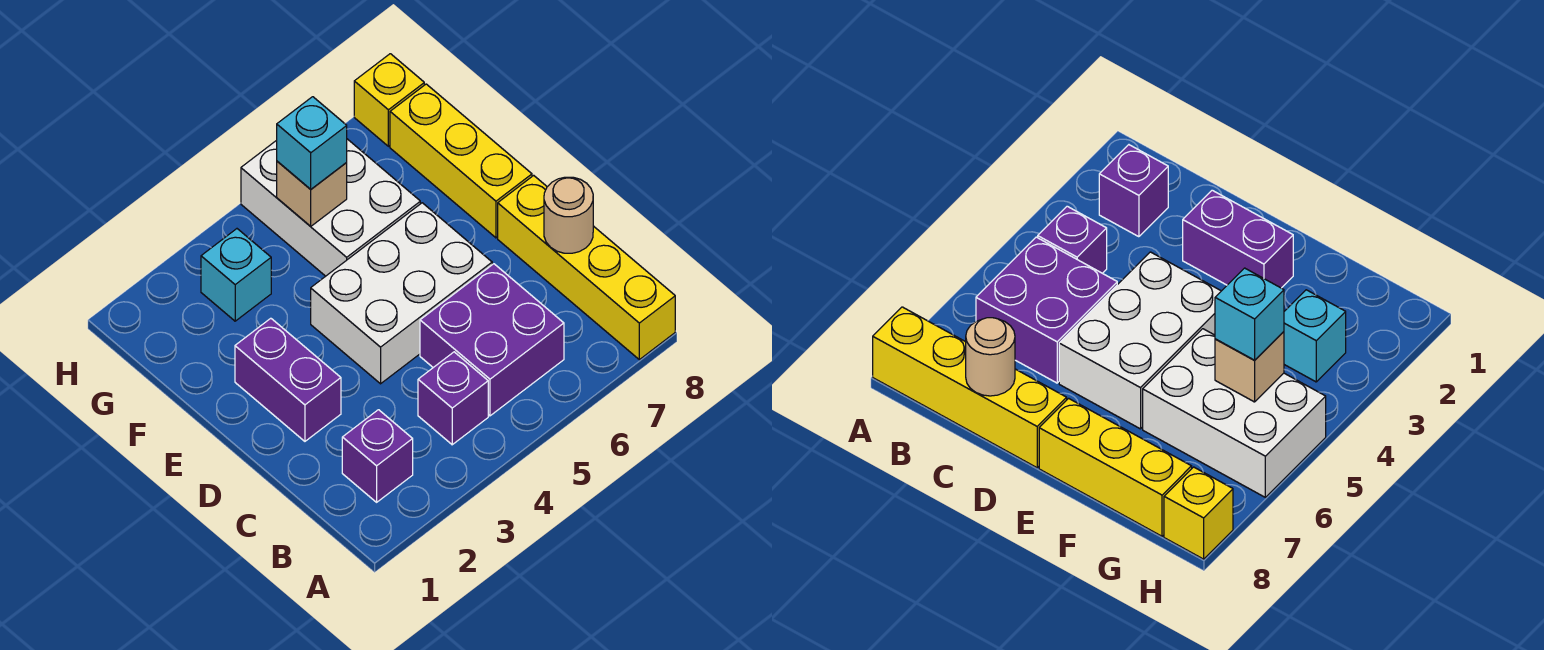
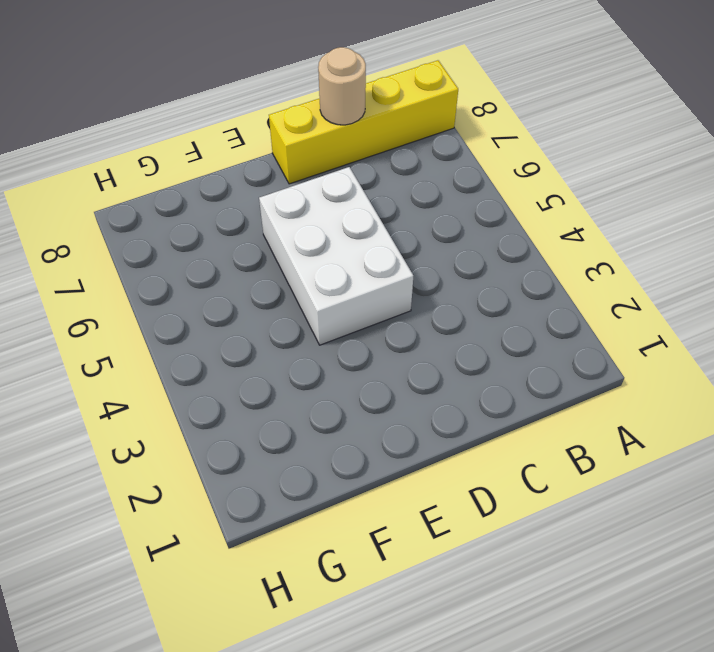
none -> purple brick B2 level 1
none -> purple brick B4 level 1
none -> purple brick B5:C6 level 1

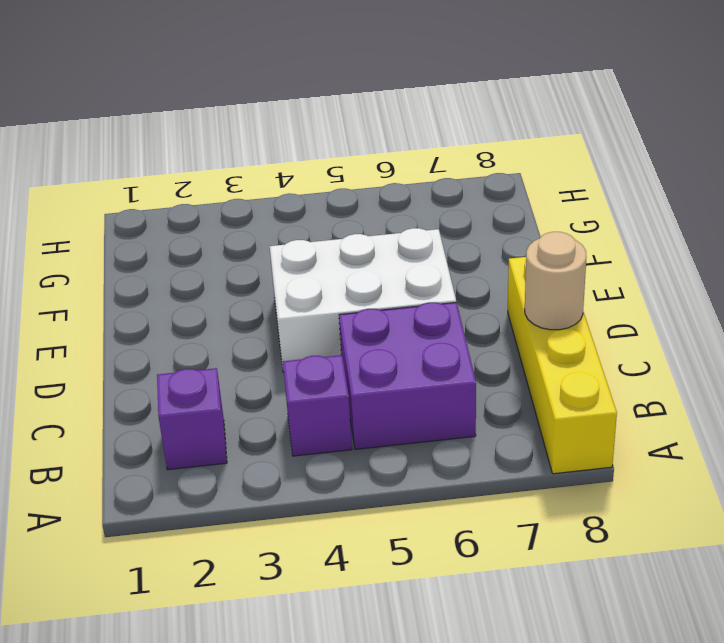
none -> purple brick D2:E2 level 1
none -> yellow brick E8:G8 level 1
none -> white brick F5:H6 level 1

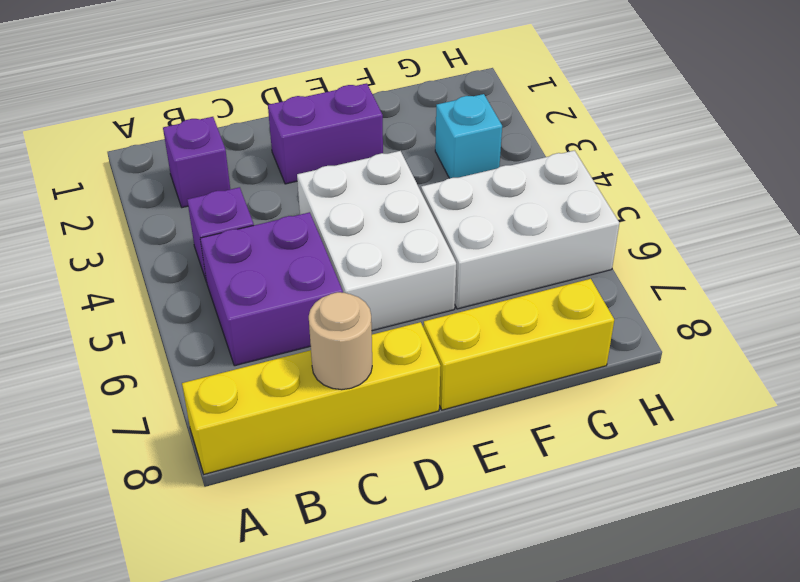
none -> yellow brick H8 level 1
none -> tan brick G5 level 2
none -> cyan brick G5 level 3

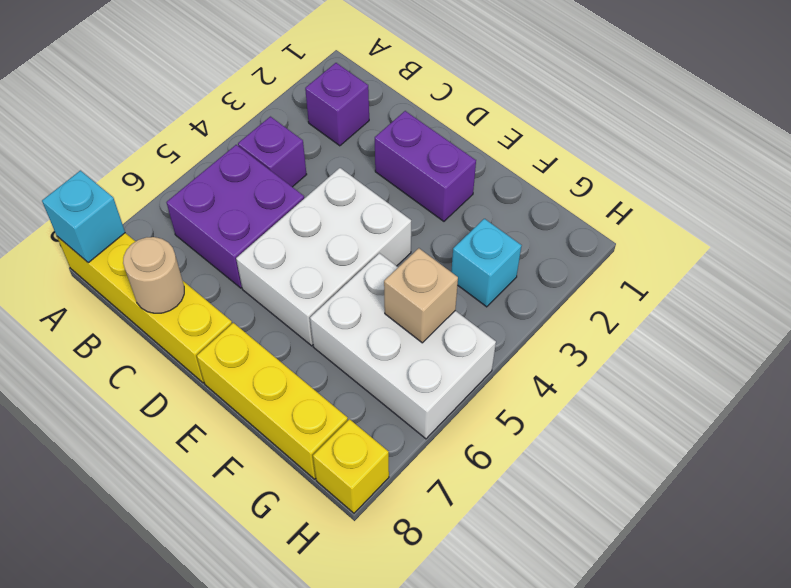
cyan brick A8 level 2 -> cyan brick G5 level 3

